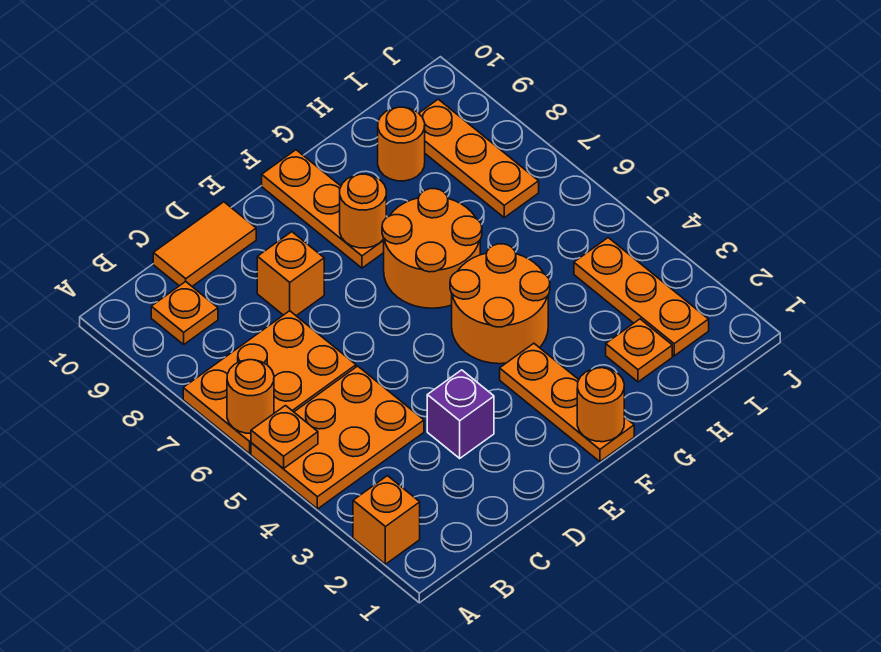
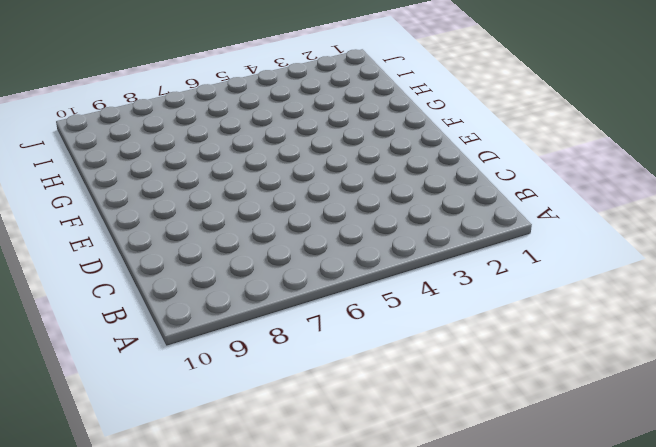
none -> orange brick A2 level 1
none -> orange plate A4:C5 level 1
none -> orange plate A6:C7 level 1

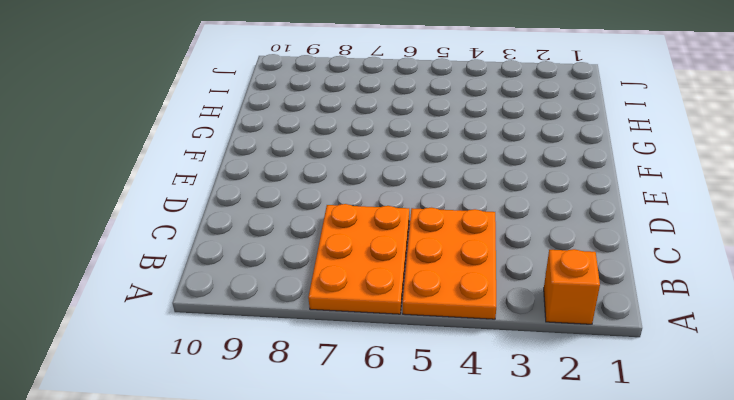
none -> orange plate B9 level 1
none -> orange tile C10:D10 level 1
none -> purple brick D3 level 1

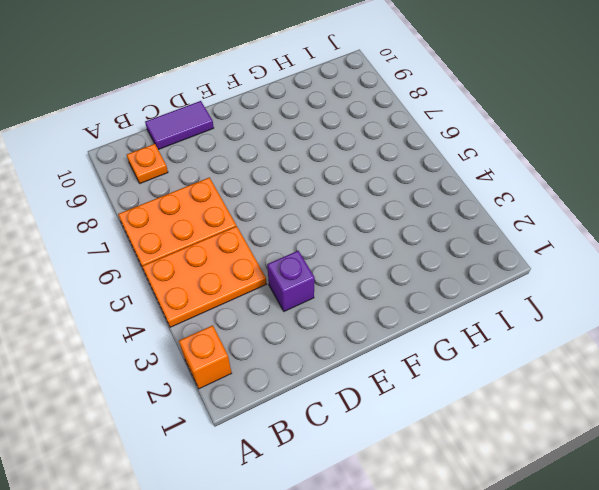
purple tile C10:D10 level 1 -> orange tile C10:D10 level 1
none -> orange brick D8 level 1
none -> orange plate F1:F3 level 1
none -> orange round brick F4:G5 level 1

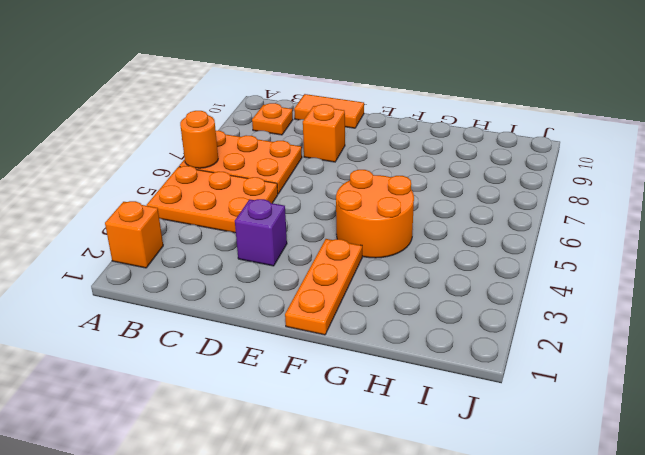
none -> orange round brick F6:G7 level 1
none -> orange plate F8:F10 level 1
none -> orange plate H2 level 1

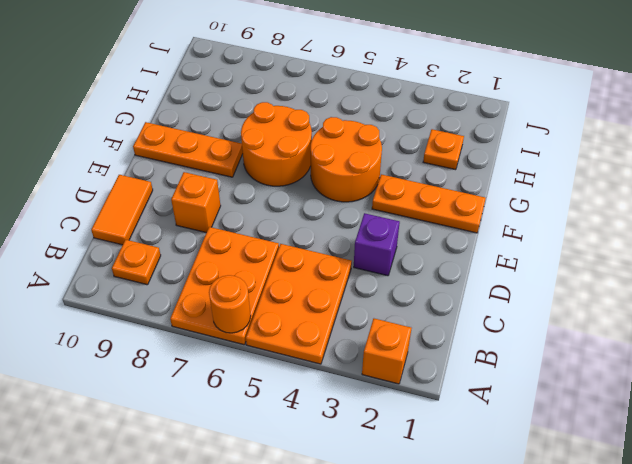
none -> orange round brick H9 level 1
none -> orange plate I2:I4 level 1
none -> orange plate I7:I9 level 1

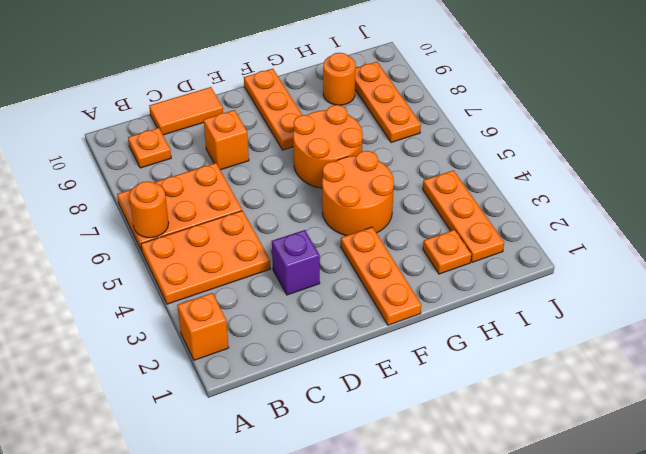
none -> orange plate A5 level 2
none -> orange round brick F1 level 2
none -> orange round brick F8 level 2

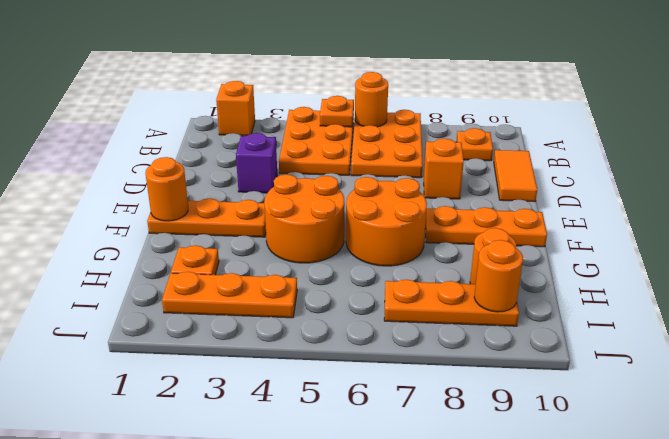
orange round brick I9 level 2 -> orange round brick F8 level 2

